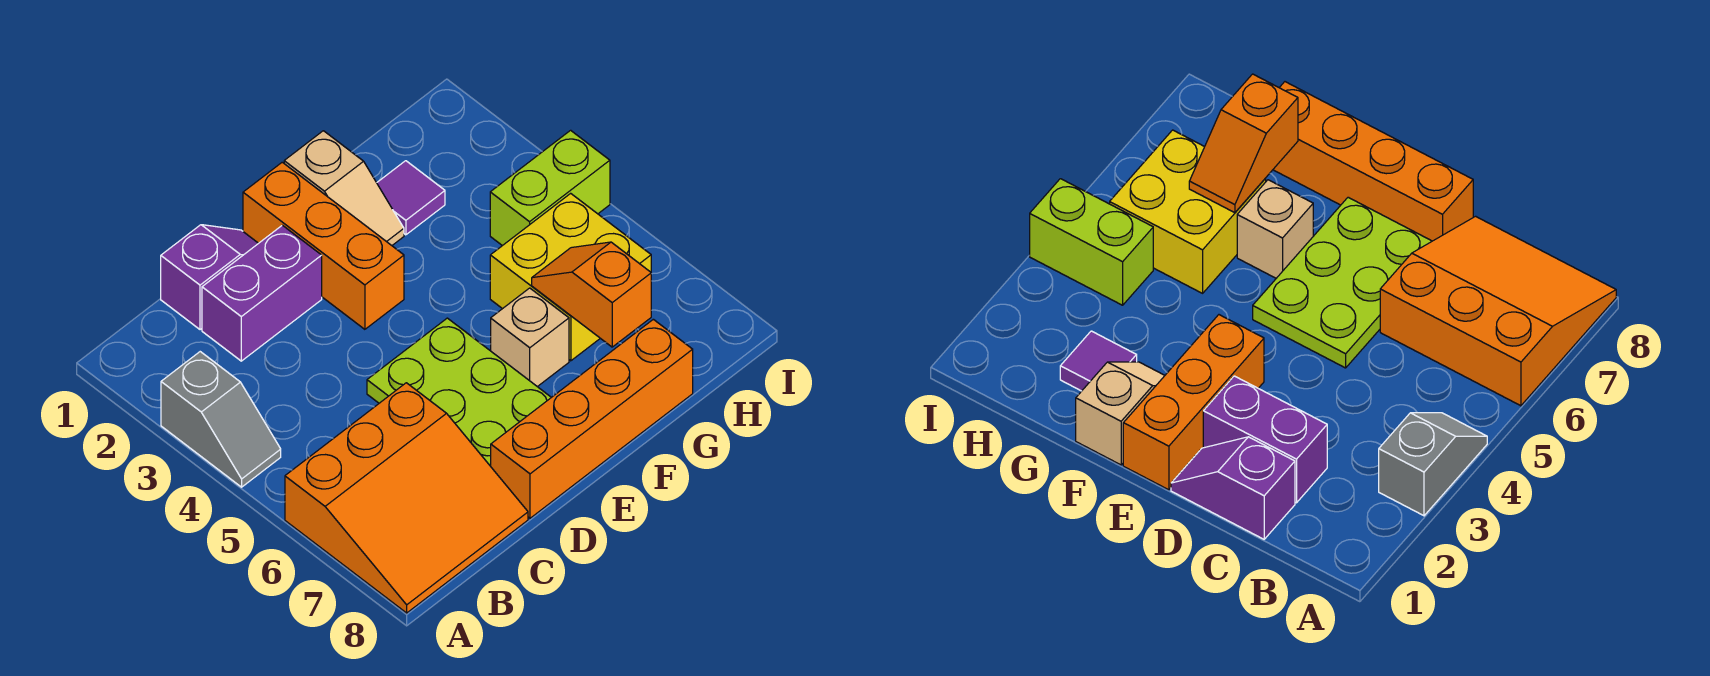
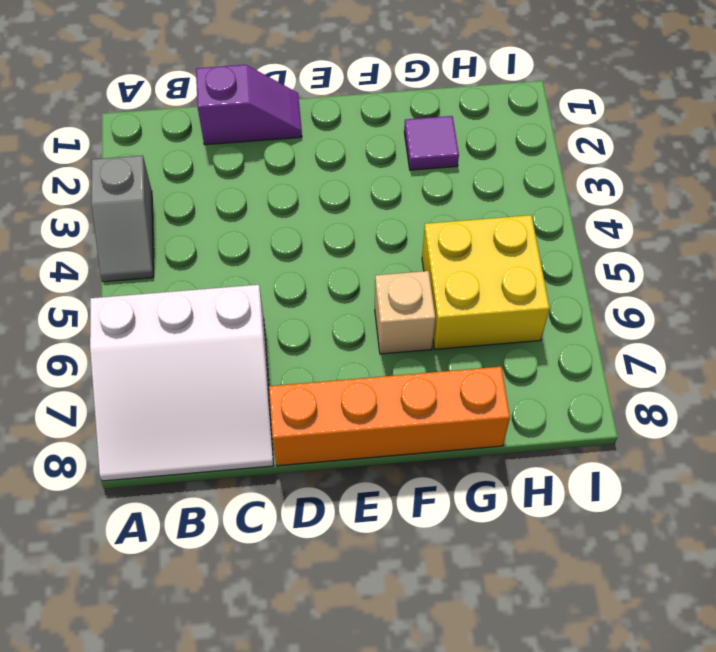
white slope A6:C8 level 1 top 6 -> orange slope A6:C8 level 1 top 6
none -> purple brick C2:D2 level 1
none -> lime plate D5:E7 level 1
none -> orange brick E1:E3 level 1

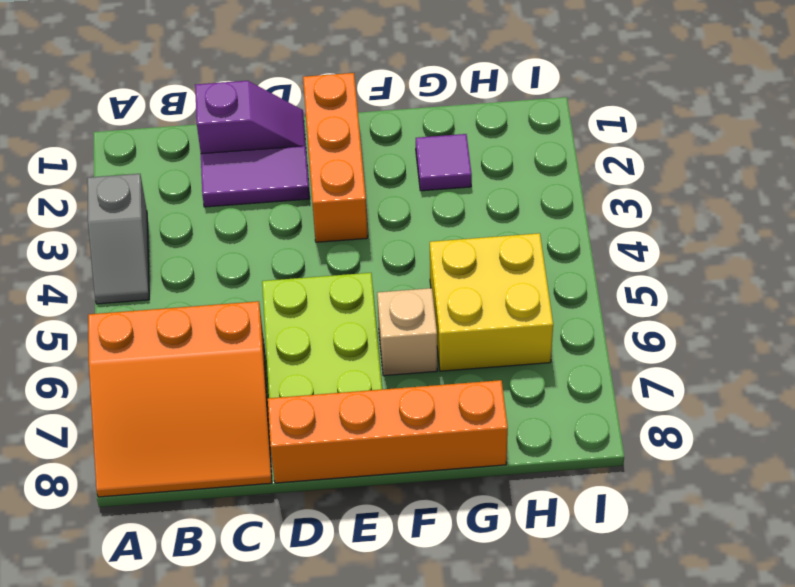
purple tile C2:D2 level 1 -> purple brick C2:D2 level 1
none -> tan slope F1:F2 level 1 top 1
none -> lime brick H4:I4 level 1
none -> orange slope G6:G7 level 2 top 7

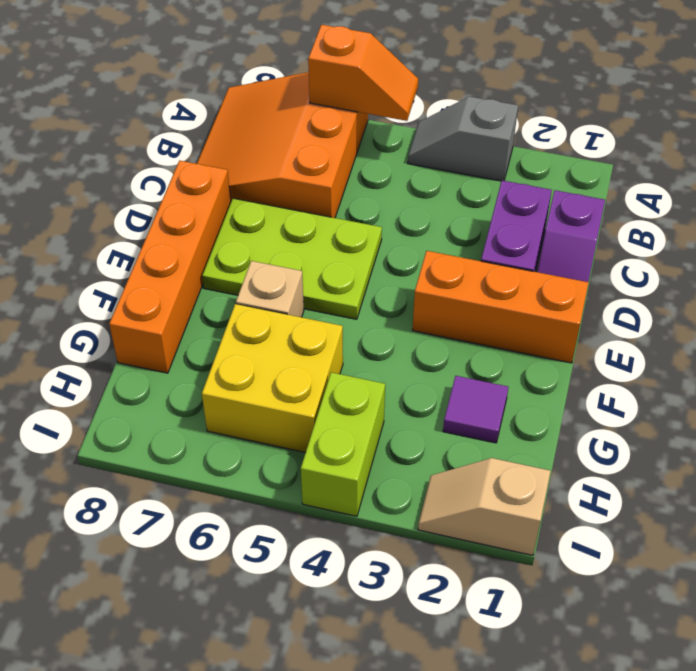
orange slope A5:A6 level 2 top 6 -> orange slope G6:G7 level 2 top 7
tan slope I1:I2 level 1 top 1 -> tan slope F1:F2 level 1 top 1

